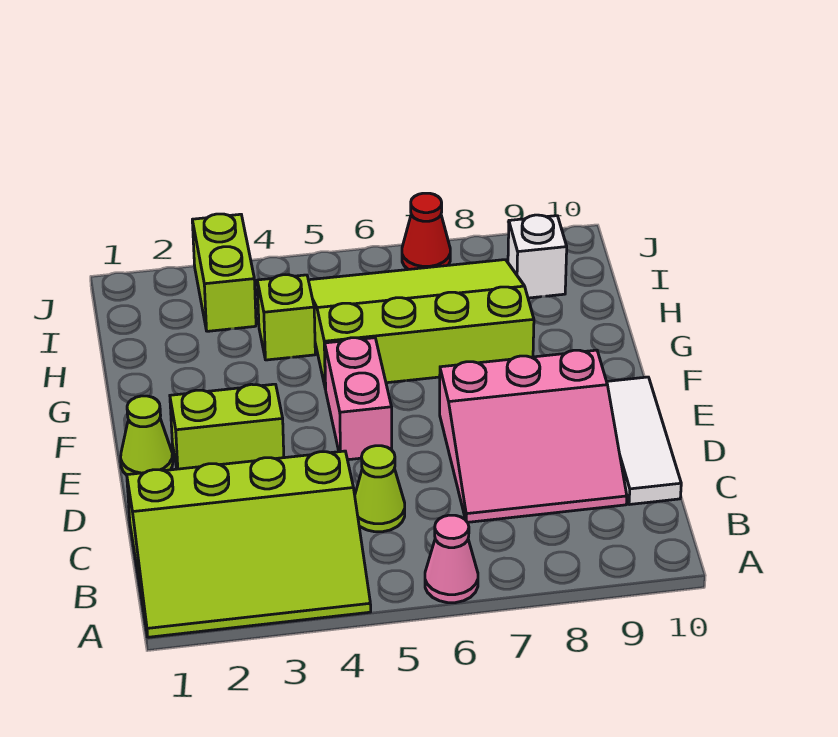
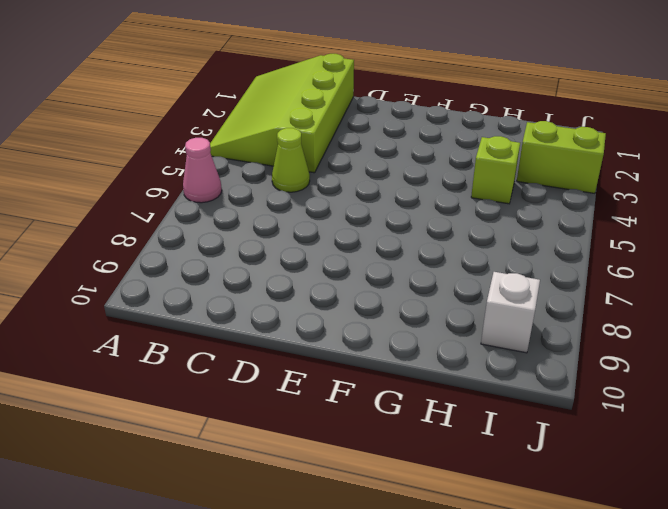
none -> pink slope C7:E9 level 1 top E
none -> white tile C10:E10 level 1
none -> lime cone E1 level 1

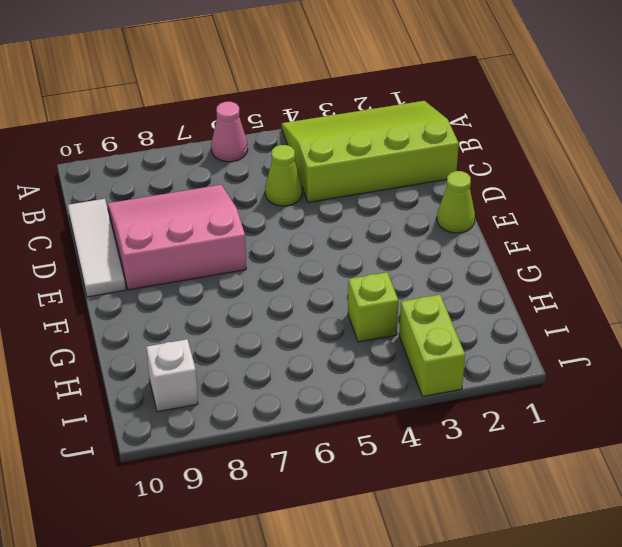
none -> lime brick E2:E3 level 1
none -> pink brick E5:F5 level 1
none -> lime slope G5:I8 level 1 top G

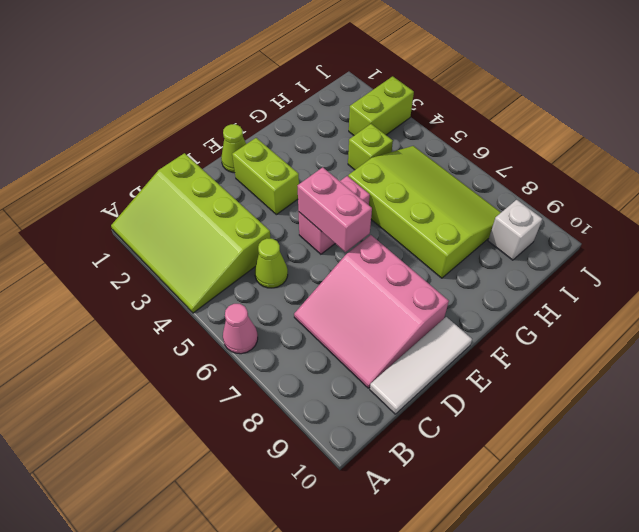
pink brick E5:E6 level 2 -> none
none -> red cone J7 level 1

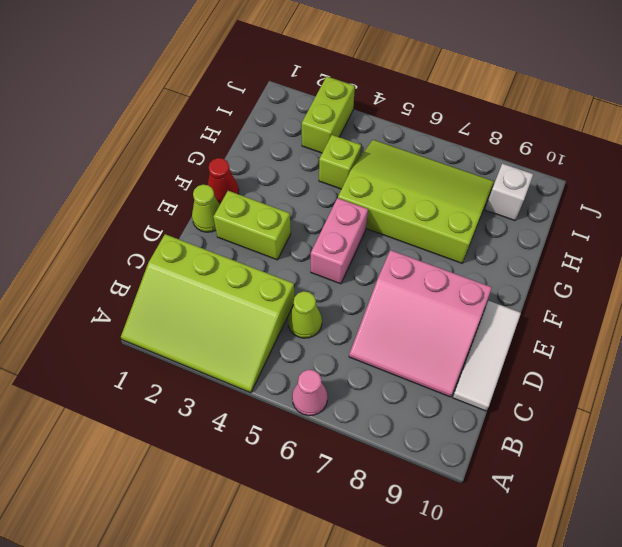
red cone F1 level 1 -> red cone J7 level 1

